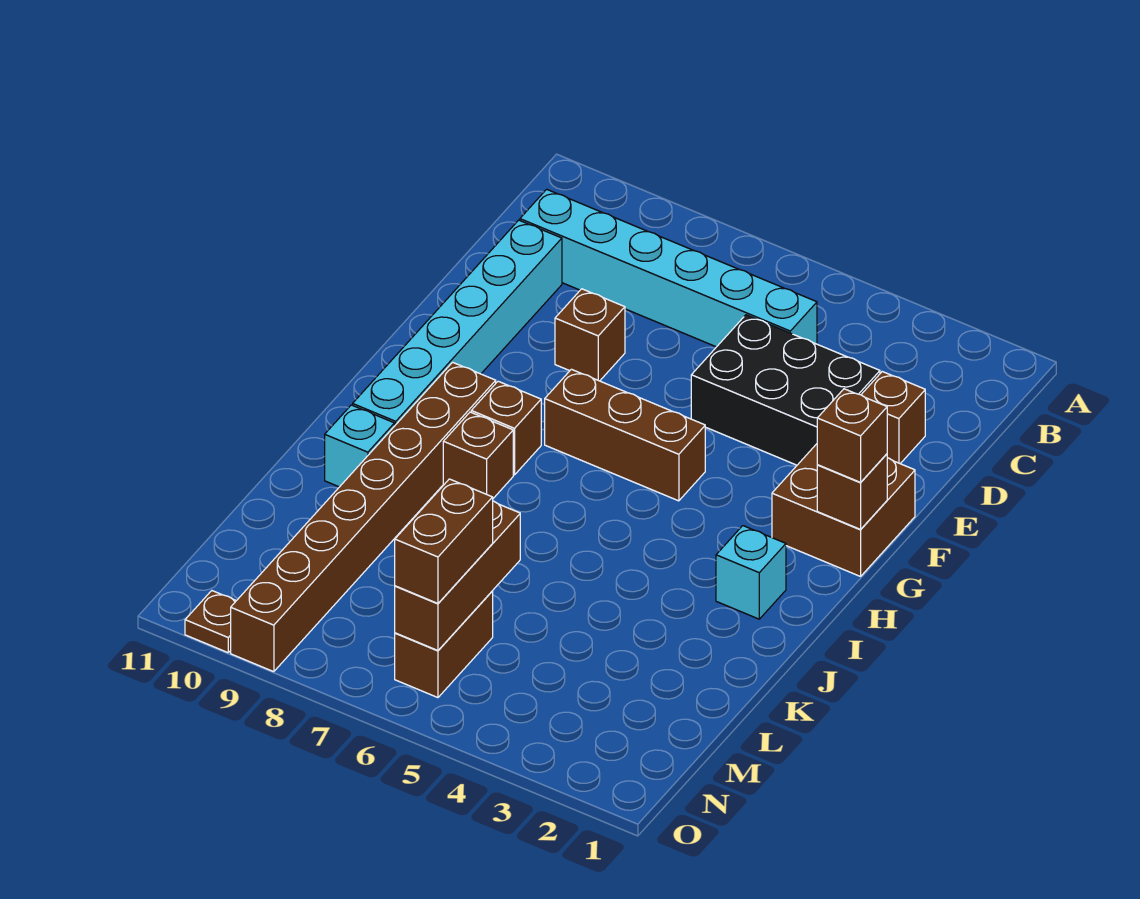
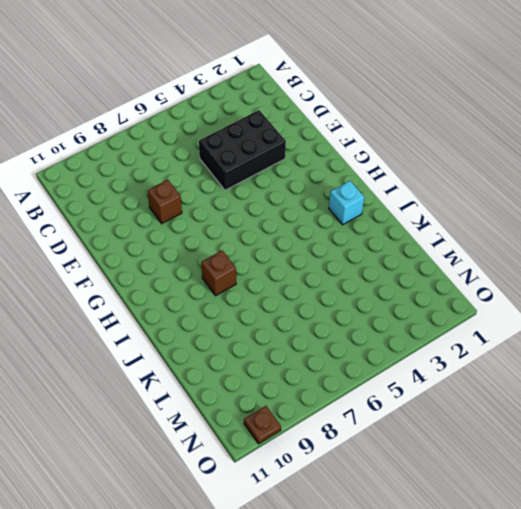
none -> cyan brick C5:C10 level 1
none -> brown brick D2 level 1
none -> cyan brick D10:I10 level 1

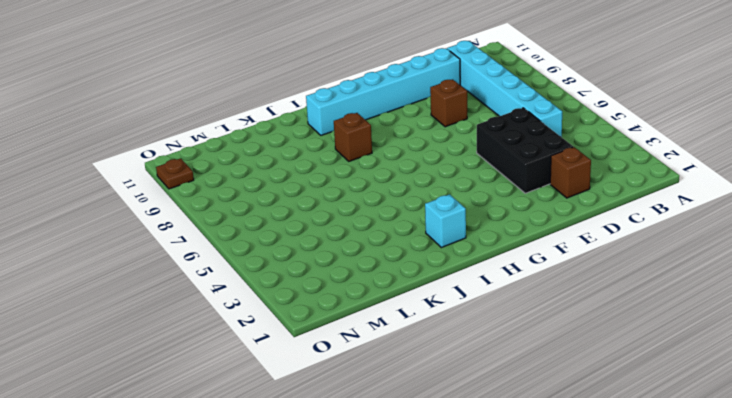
none -> brown brick F1:G2 level 1
none -> brown brick G5:G7 level 1
none -> brown brick H8 level 1

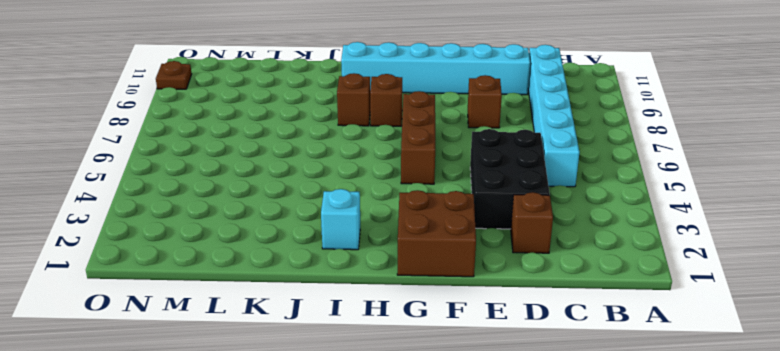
none -> brown brick H9:O9 level 1
none -> cyan brick J10 level 1
none -> brown brick M6:N6 level 1

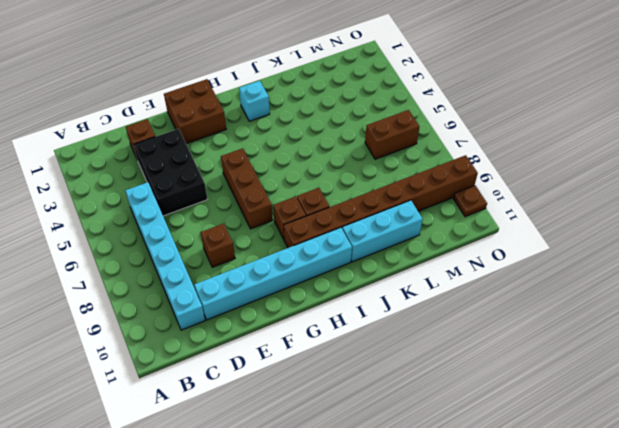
cyan brick J10:L10 level 1 -> cyan brick J10 level 1
none -> brown brick G1 level 2
none -> brown brick L6:N6 level 2
none -> brown brick G1 level 3

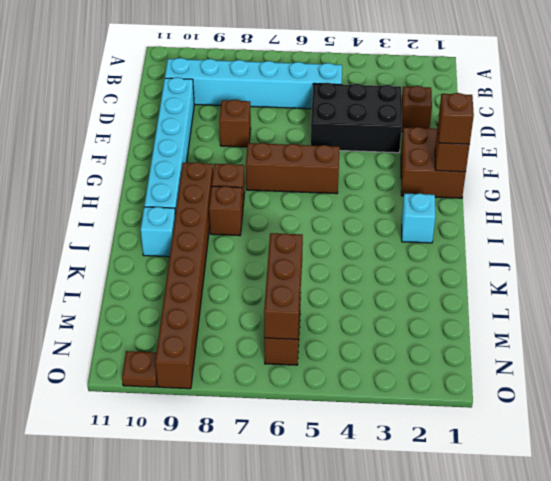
none -> brown brick M6:N6 level 3

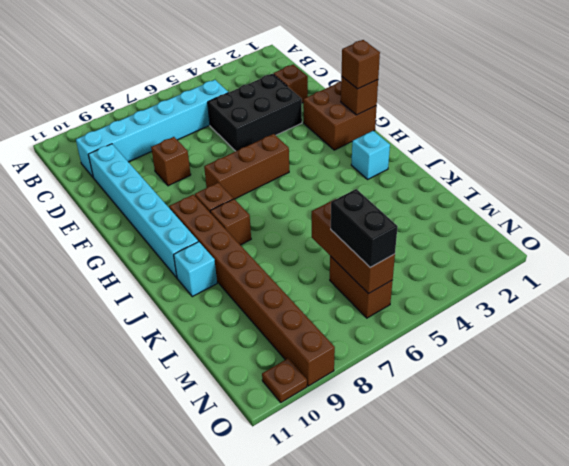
black brick M6:N6 level 3 -> brown brick M6:N6 level 3

